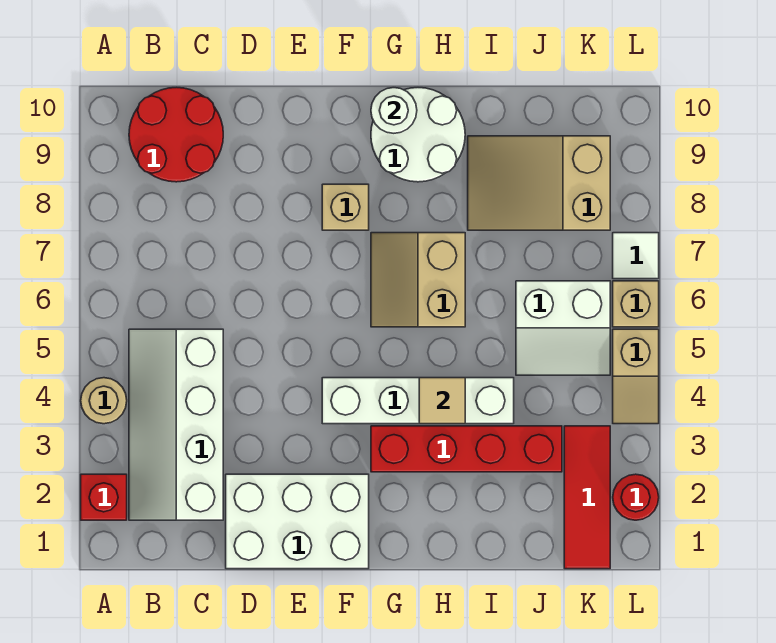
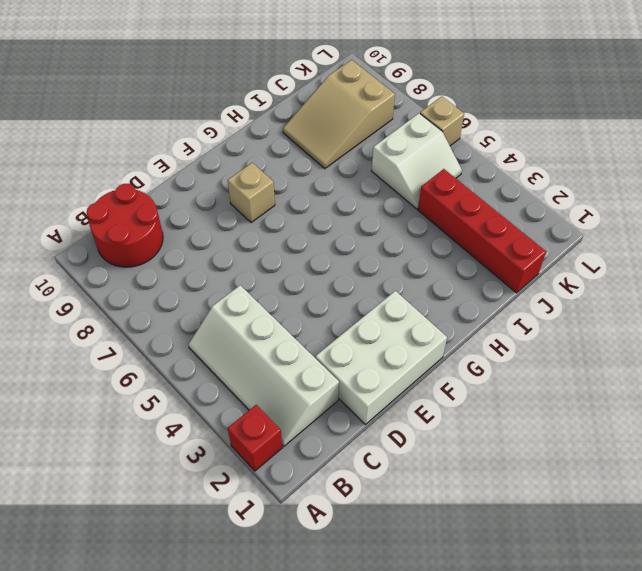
red brick J1:J4 level 1 -> red brick G3:J3 level 1
none -> tan round brick A4 level 1
none -> white brick F4:I4 level 1
none -> tan slope G6:H7 level 1 top H

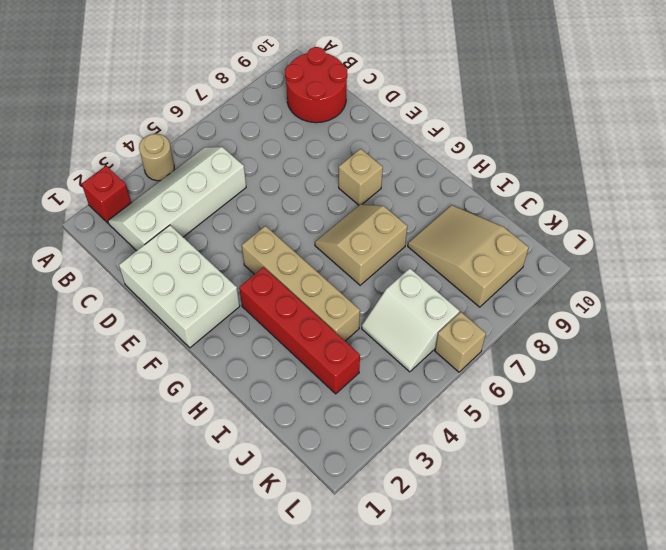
tan brick F4:I4 level 1 -> white brick F4:I4 level 1
none -> white round brick G9:H10 level 1
none -> red tile K1:K3 level 1
none -> red round brick L2 level 1

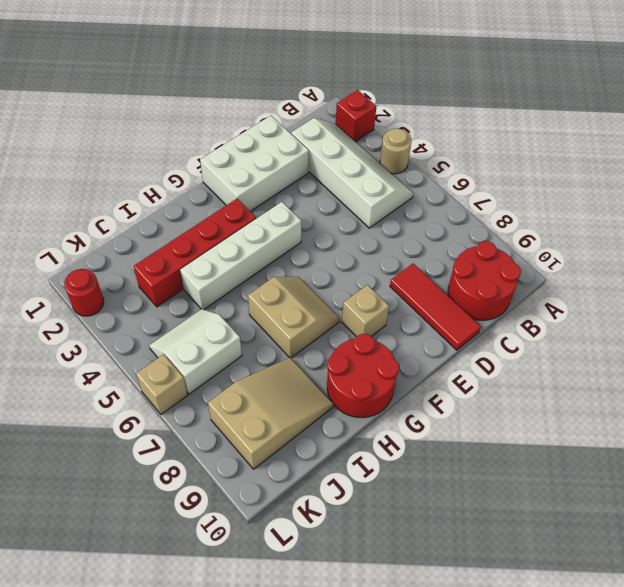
red tile D8:D10 level 1 -> red tile K1:K3 level 1
red round brick G9:H10 level 1 -> white round brick G9:H10 level 1
none -> tan slope L4:L5 level 1 top 5
none -> white tile L7 level 1
none -> white round brick G10 level 2

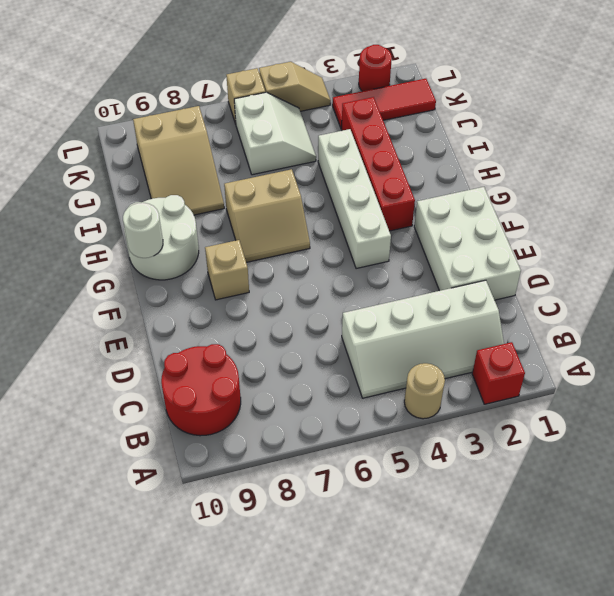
none -> white tile L7 level 1
none -> tan tile H4 level 2

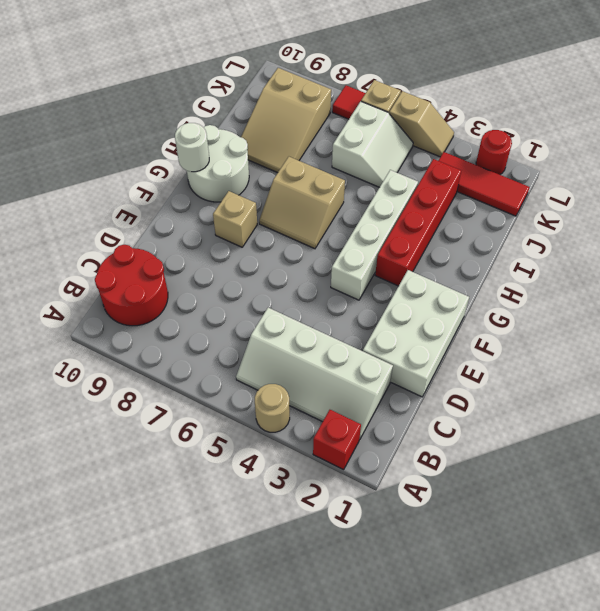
red tile L7 level 1 -> white tile L7 level 1
none -> tan tile H4 level 2

